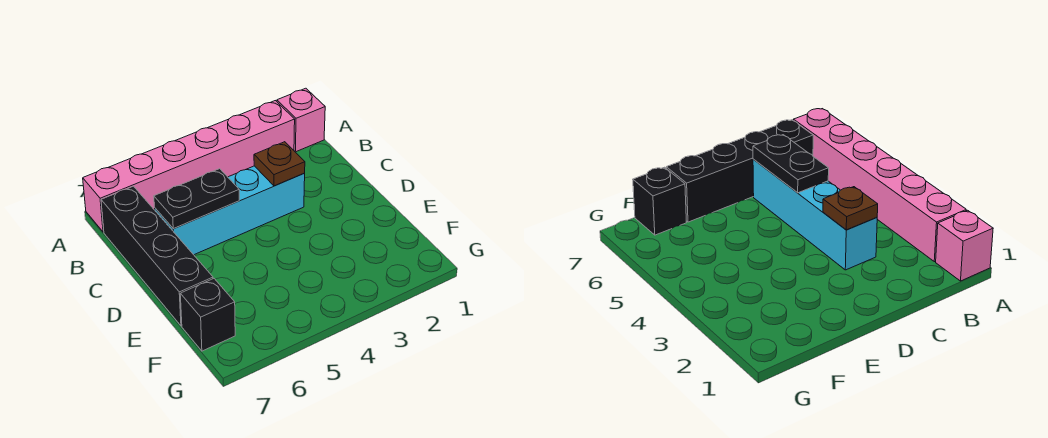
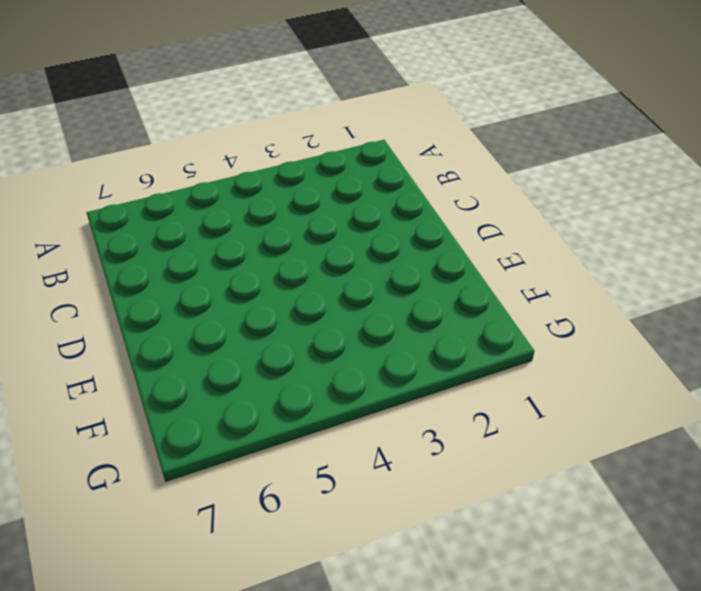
none -> pink brick A1 level 1
none -> pink brick A2:A7 level 1

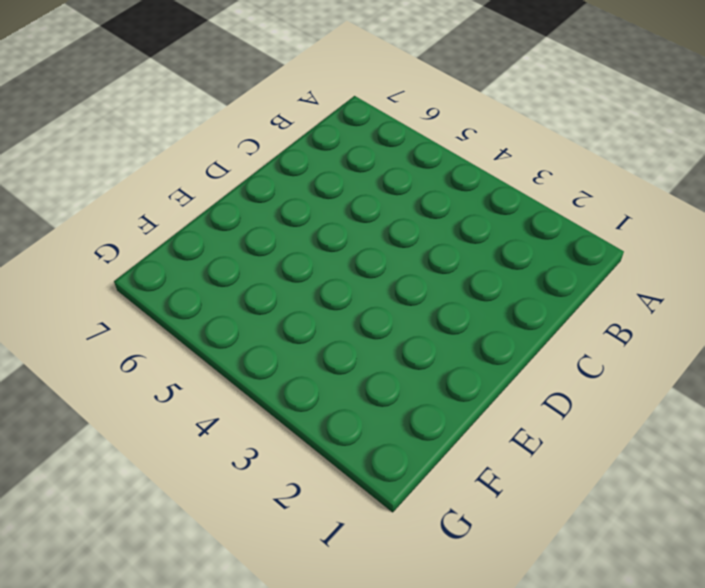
none -> pink brick A1 level 1
none -> pink brick A2:A7 level 1

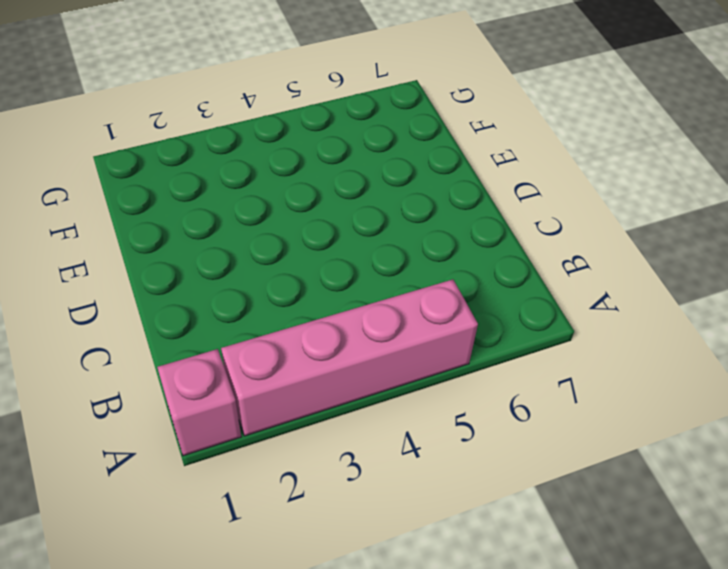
pink brick A2:A5 level 1 -> pink brick A2:A7 level 1
none -> black brick B7:E7 level 1
none -> cyan brick C3:C6 level 1

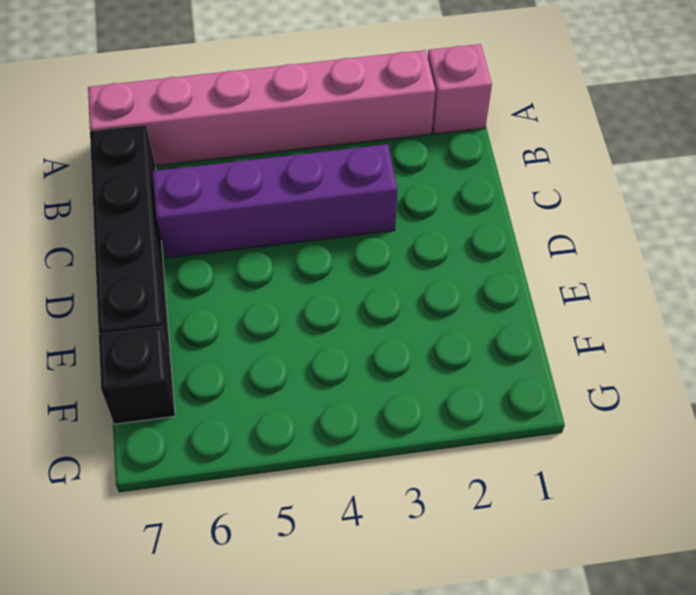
purple brick C3:C6 level 1 -> cyan brick C3:C6 level 1
none -> brown plate C3 level 2
none -> black plate C5:C6 level 2

